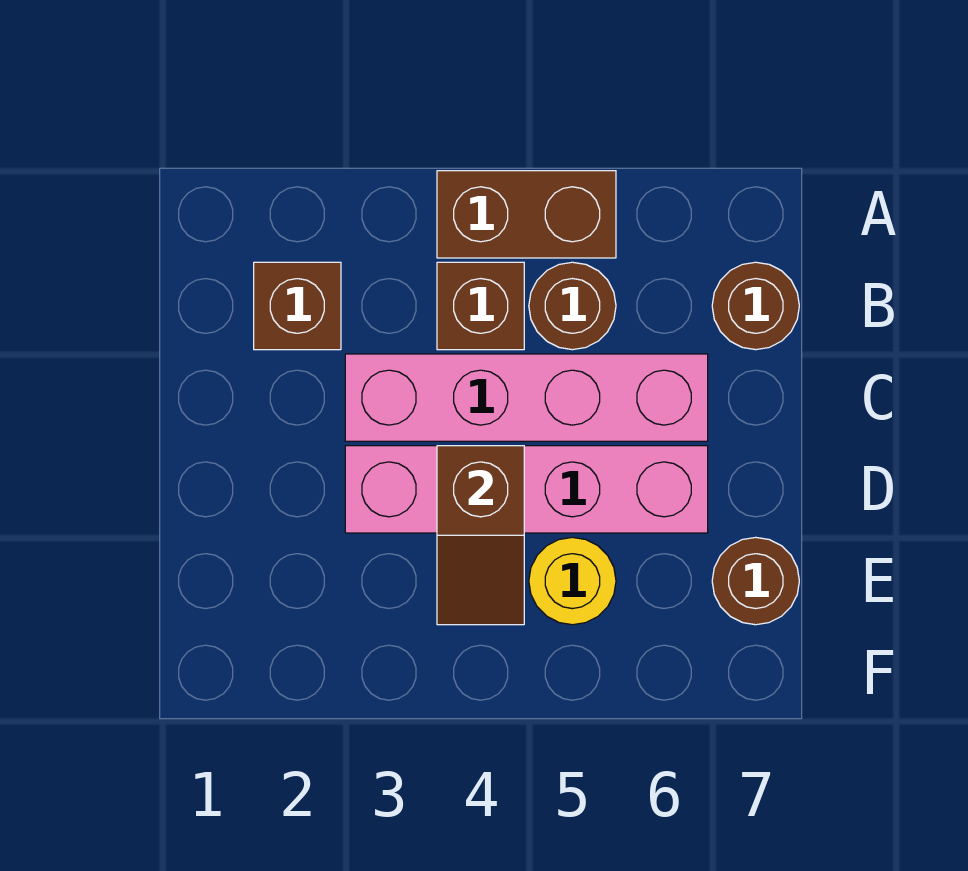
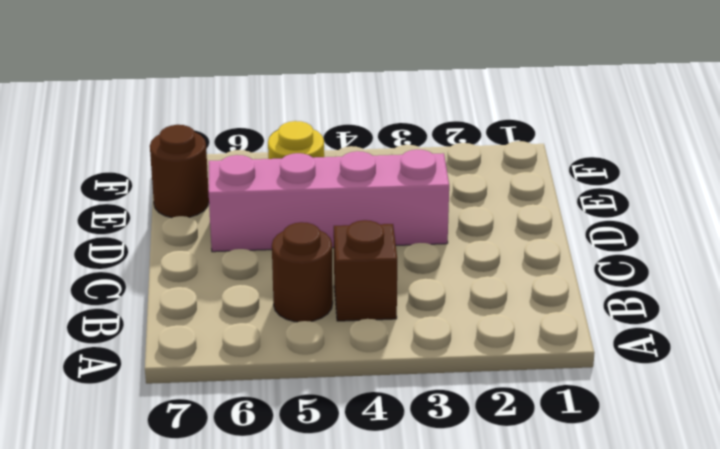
none -> brown brick A4:A5 level 1
none -> brown brick B2 level 1

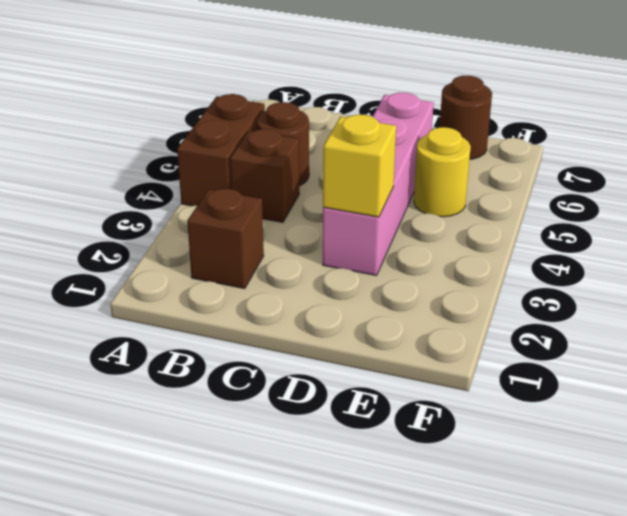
yellow brick D3 level 2 -> none
none -> brown round brick B7 level 1
none -> pink brick C3:C6 level 1

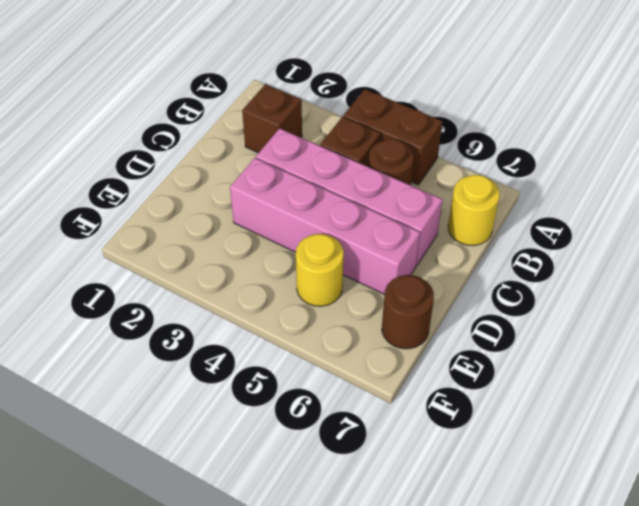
yellow round brick B7 level 1 -> brown round brick B7 level 1
none -> brown slope D4:E4 level 2 top D

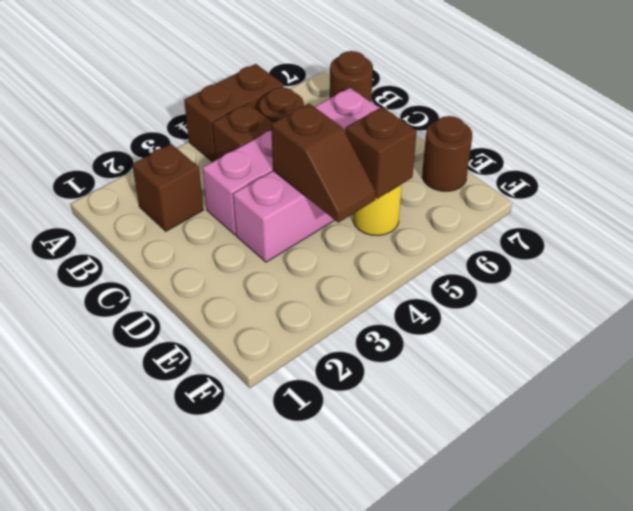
brown brick E5 level 2 -> none

